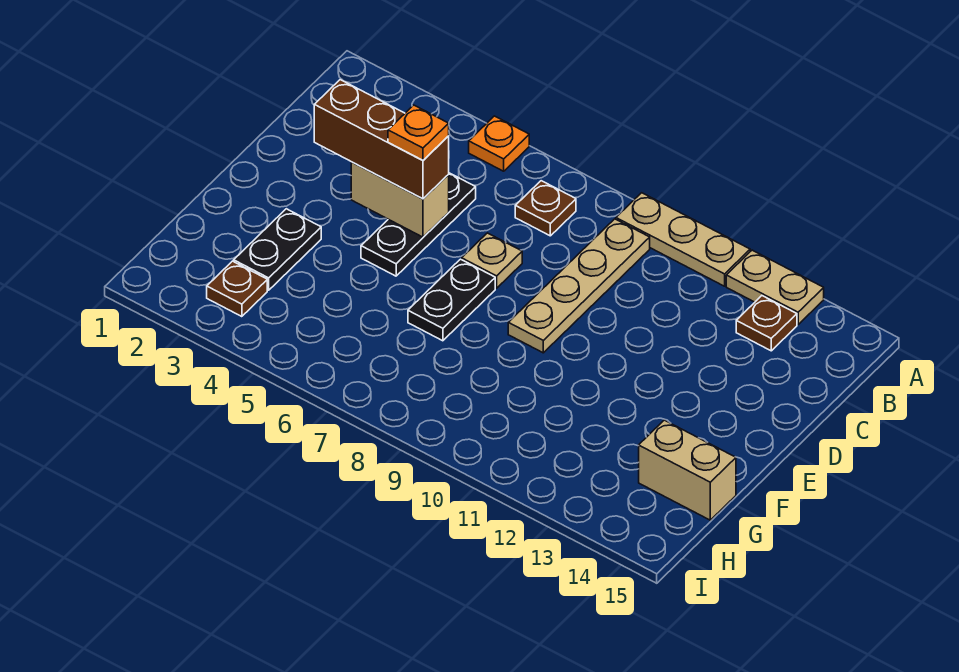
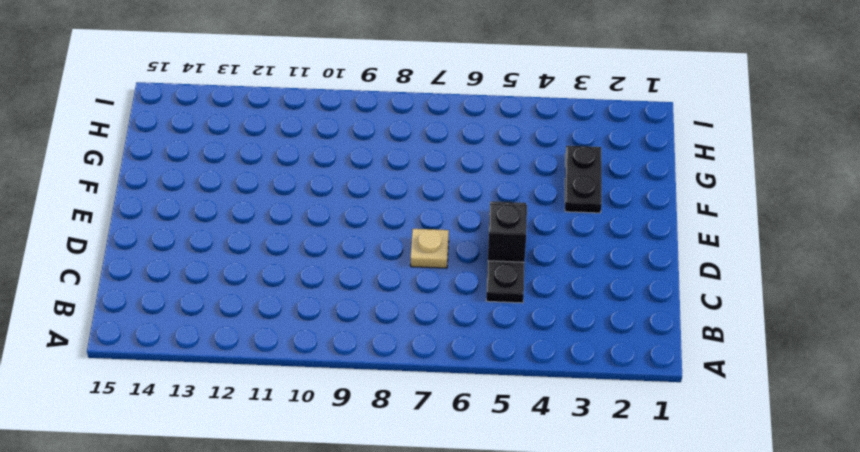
black brick D5 level 2 -> tan brick D4:D5 level 2
none -> orange plate A5 level 1
none -> tan plate A9:A11 level 1
none -> tan plate A12:A13 level 1

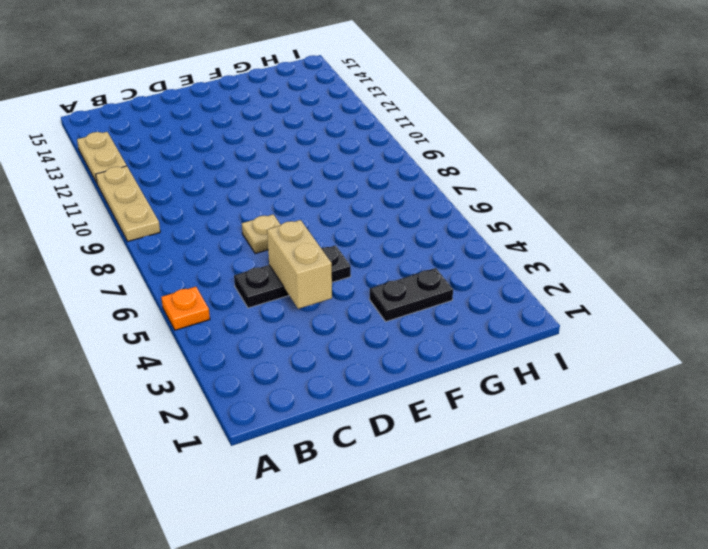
none -> brown plate B7 level 1
none -> tan plate B9:E9 level 1
none -> brown plate B13 level 1

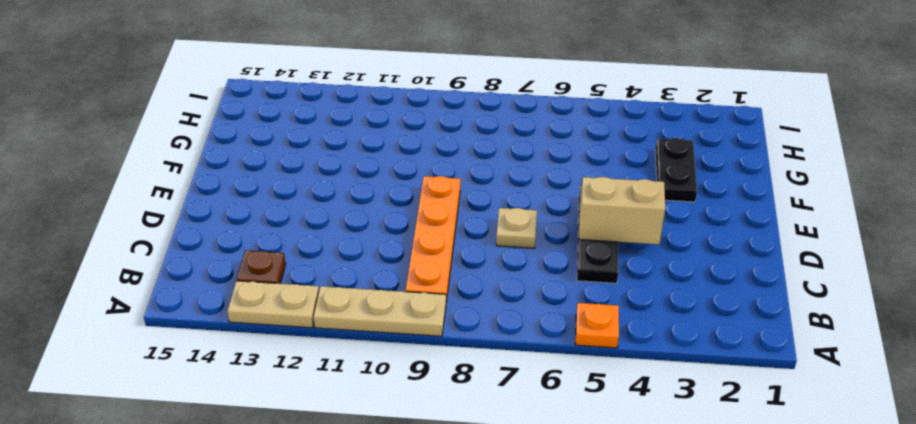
orange plate B9:E9 level 1 -> tan plate B9:E9 level 1
none -> brown plate B7 level 1
none -> black plate E7:F7 level 1
none -> tan brick G14:G15 level 1

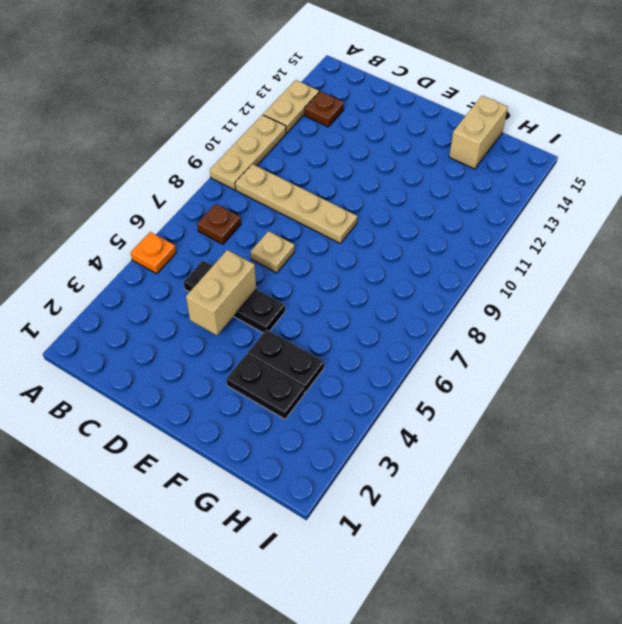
black plate F4:G4 level 1 -> black plate E7:F7 level 1
none -> brown plate H3 level 1
none -> brown brick D3:D5 level 3
none -> orange plate D5 level 4

